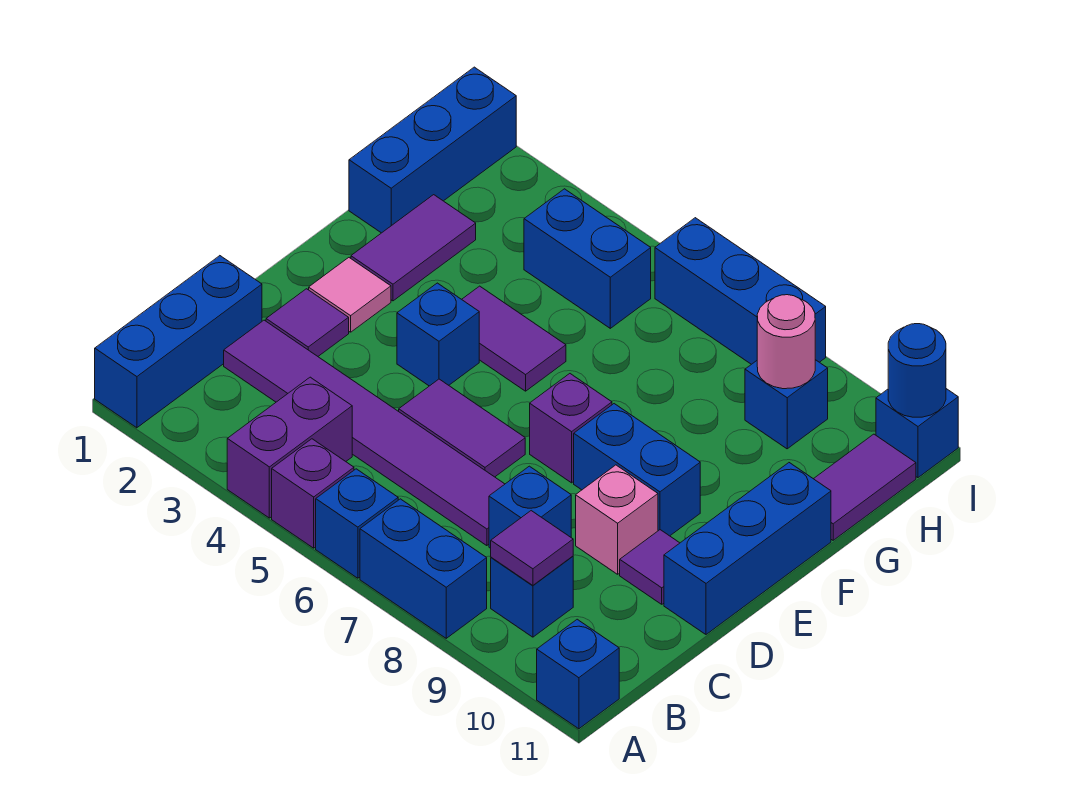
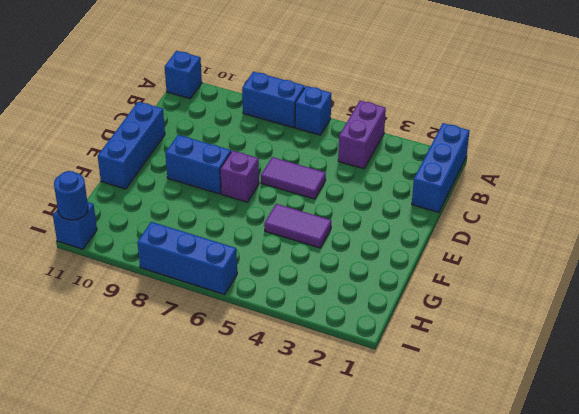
none -> purple brick A5 level 1
none -> blue brick B9 level 1
none -> purple tile C2:C7 level 1

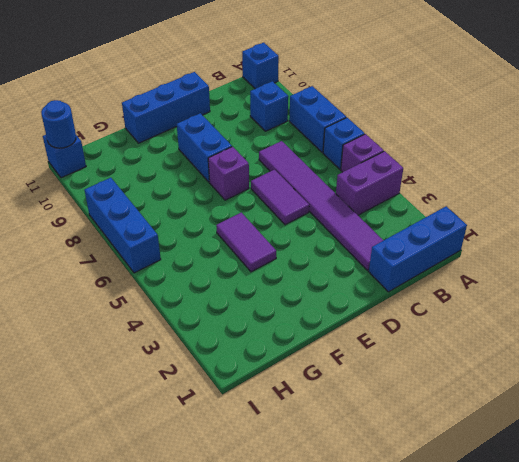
none -> blue brick C8 level 1
none -> purple tile D2 level 1
none -> pink brick D9 level 1

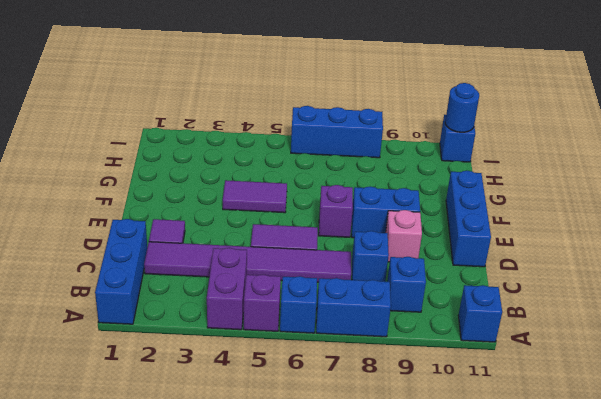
none -> purple tile D10 level 1
none -> pink tile E2 level 1
none -> blue brick E4 level 1

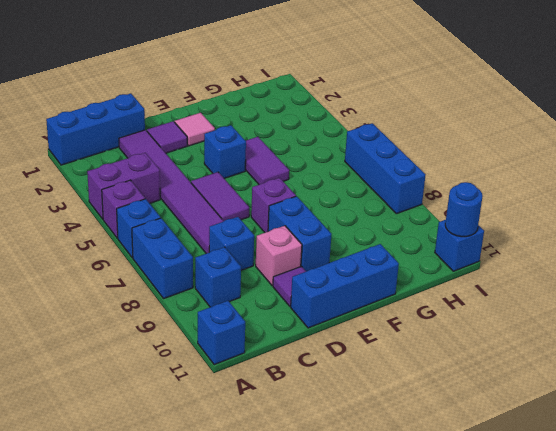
none -> purple tile F2:G2 level 1
none -> blue brick G1:I1 level 1
none -> purple tile G11:H11 level 1

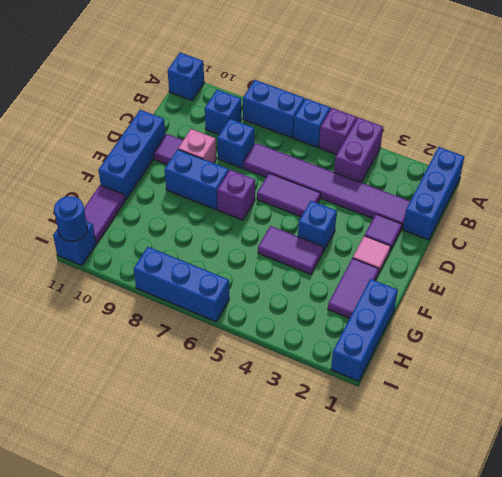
none -> blue brick H4:H5 level 1
none -> blue brick H9 level 1
none -> purple tile B9 level 2

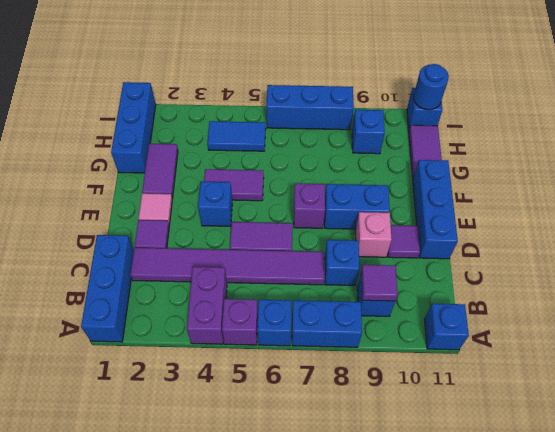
blue tile H4:H5 level 1 -> blue brick H4:H5 level 1
none -> pink round brick H9 level 2

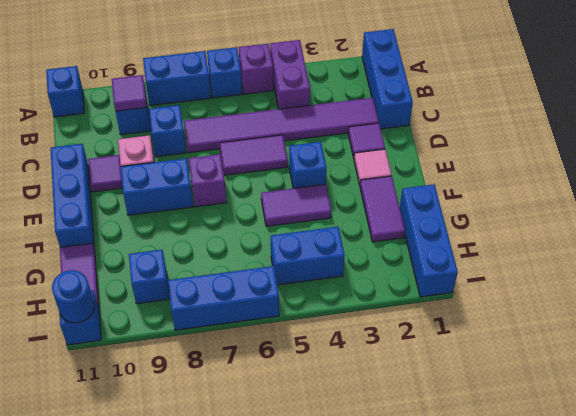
none -> pink round brick H9 level 2

